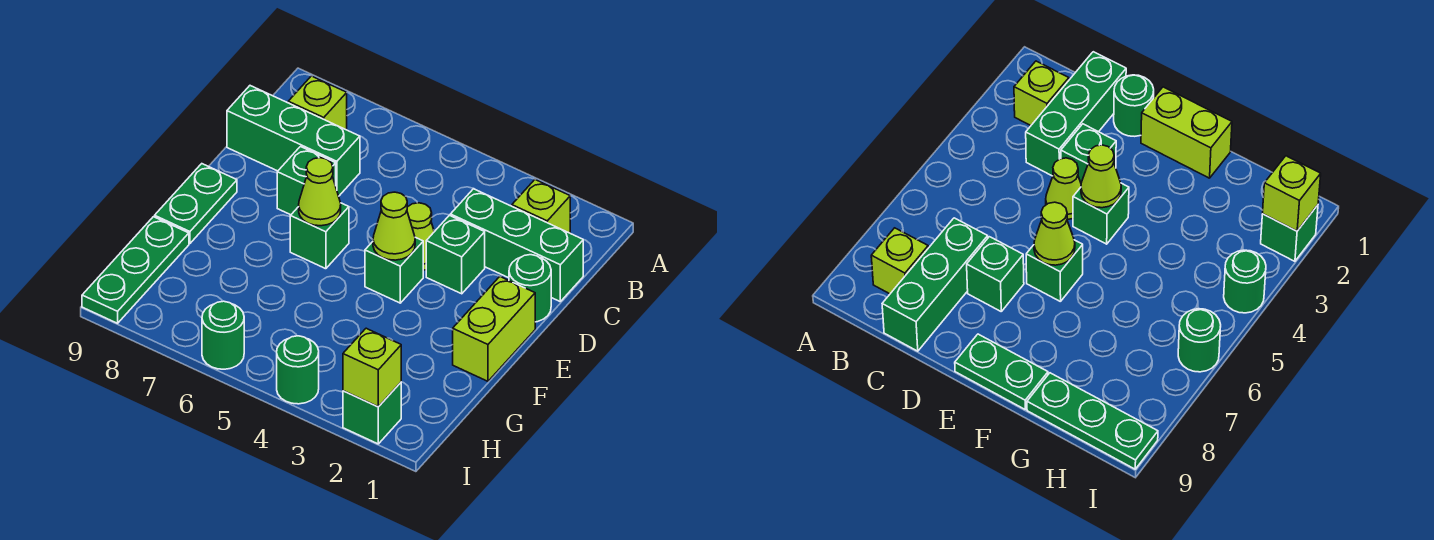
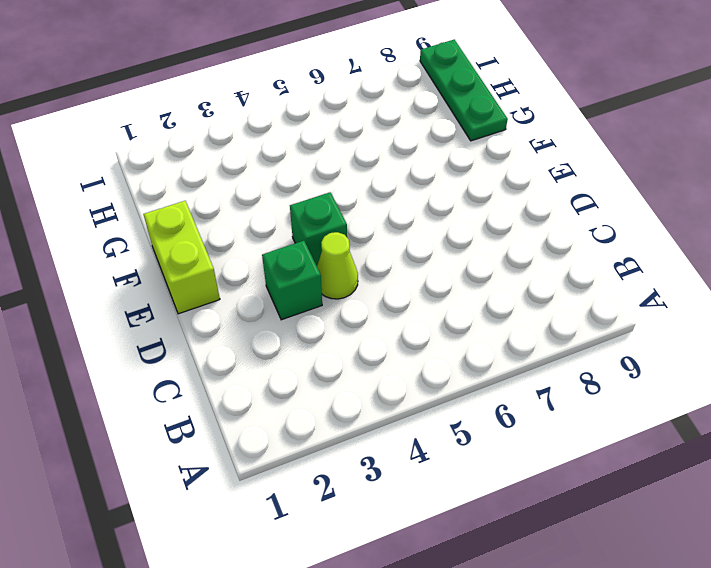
none -> lime brick B2 level 1
none -> lime brick B8 level 1
none -> green brick C1:C3 level 1

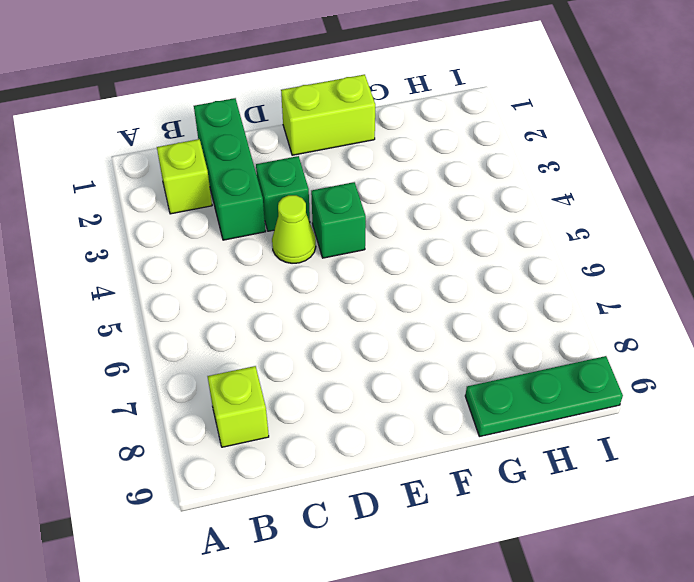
none -> green brick C7:C9 level 1
none -> green round brick D1 level 1
none -> green brick D7 level 1

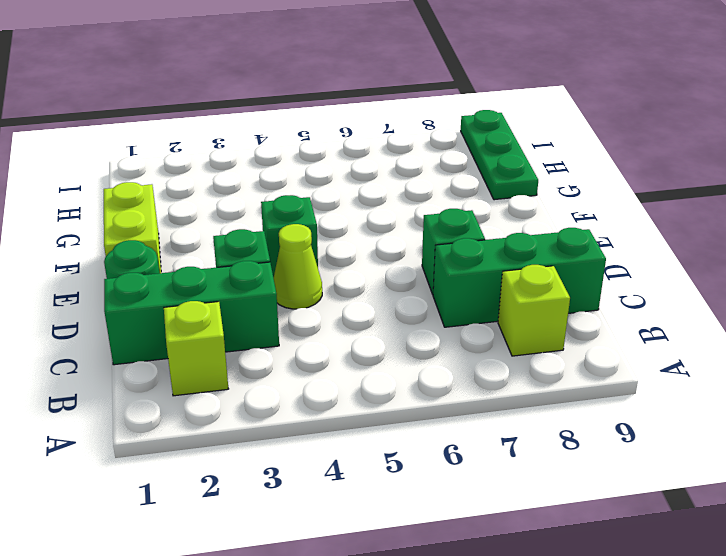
none -> green brick E6 level 1
none -> green plate E9:F9 level 1
none -> green brick I2 level 1

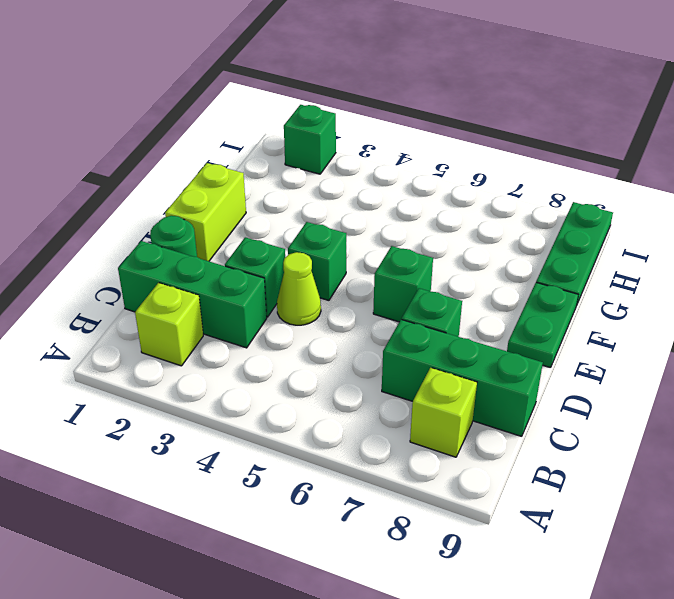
none -> green round brick I4 level 1
none -> green round brick I6 level 1
none -> lime cone E4 level 2

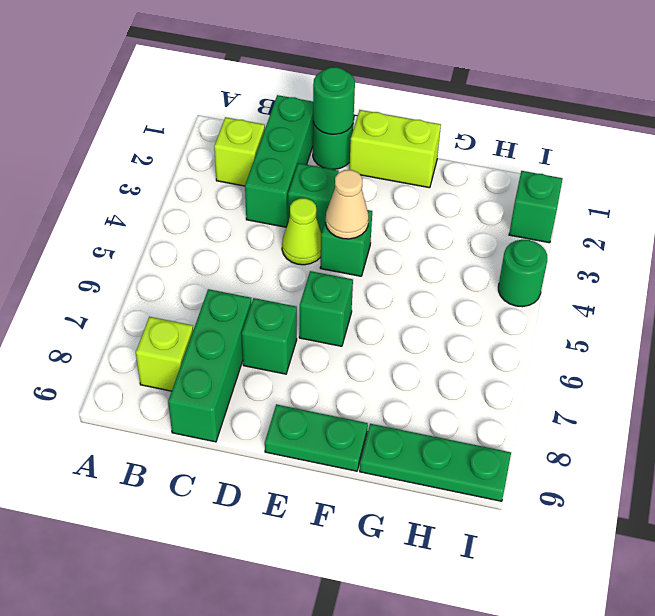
green round brick D1 level 2 -> green round brick I6 level 1
tan cone E4 level 2 -> lime cone E4 level 2
none -> lime cone E6 level 2
none -> lime brick I2 level 2

